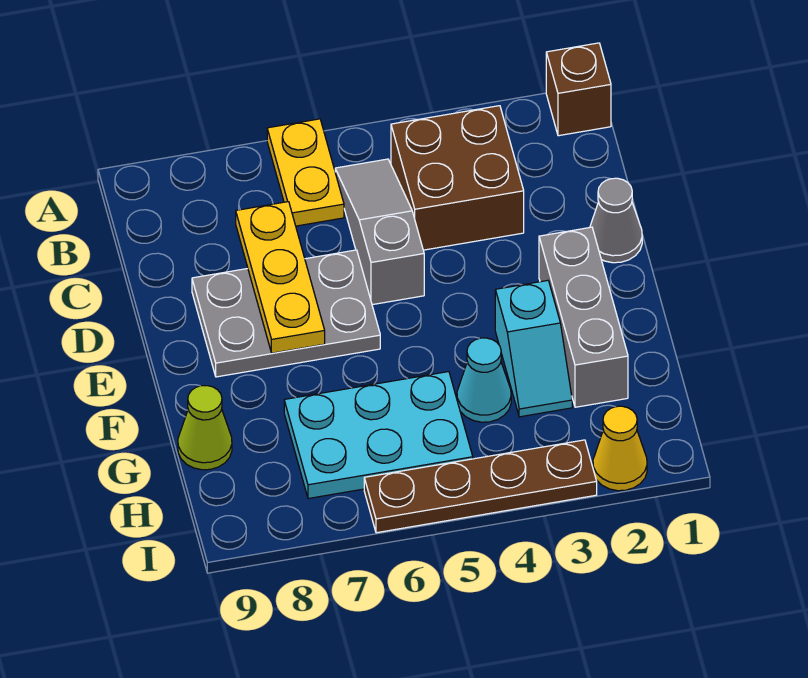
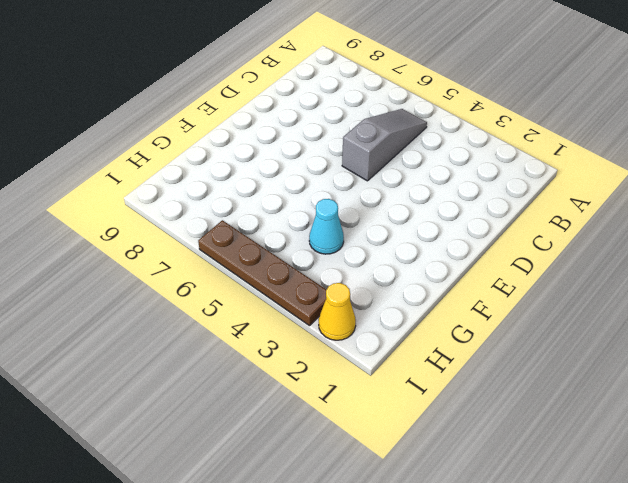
none -> brown brick A1 level 1
none -> yellow plate A6:B6 level 1
none -> brown brick B3:C4 level 1

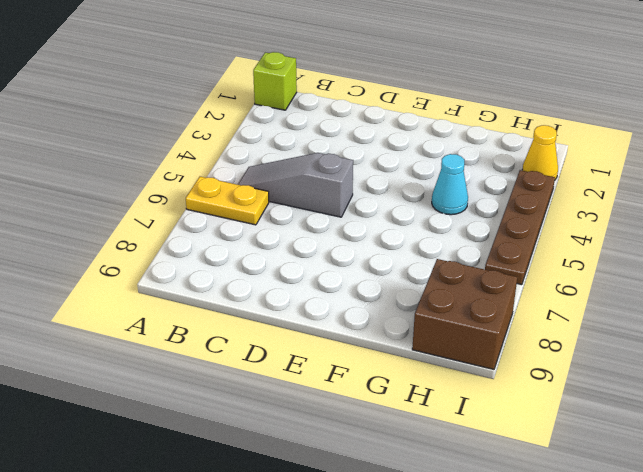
lime brick A1 level 1 -> brown brick A1 level 1
brown brick H8:I9 level 1 -> brown brick B3:C4 level 1
none -> grey cone D1 level 1
none -> grey plate D6:E8 level 1
none -> grey brick E2:G2 level 1

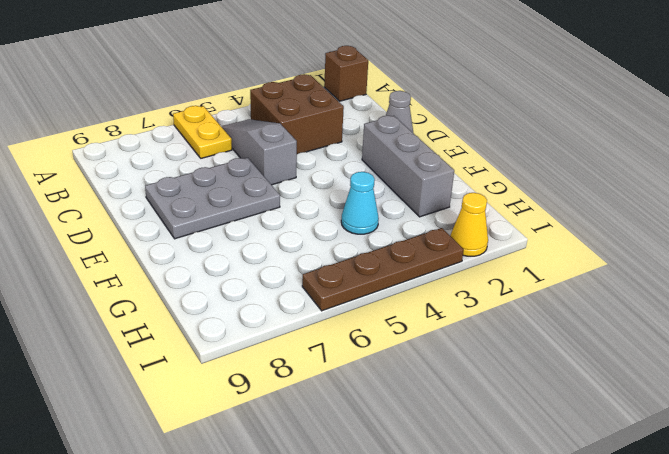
none -> cyan slope F3:G3 level 1 top F
none -> cyan plate G5:H7 level 1
none -> lime cone G9 level 1

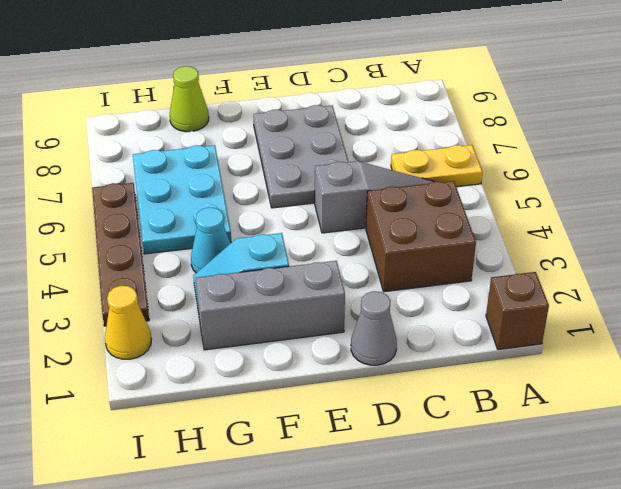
none -> yellow plate C7:E7 level 2

